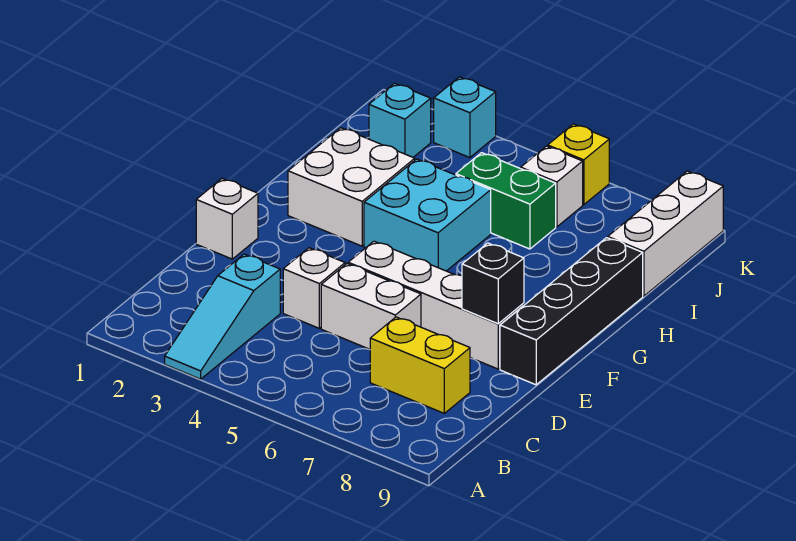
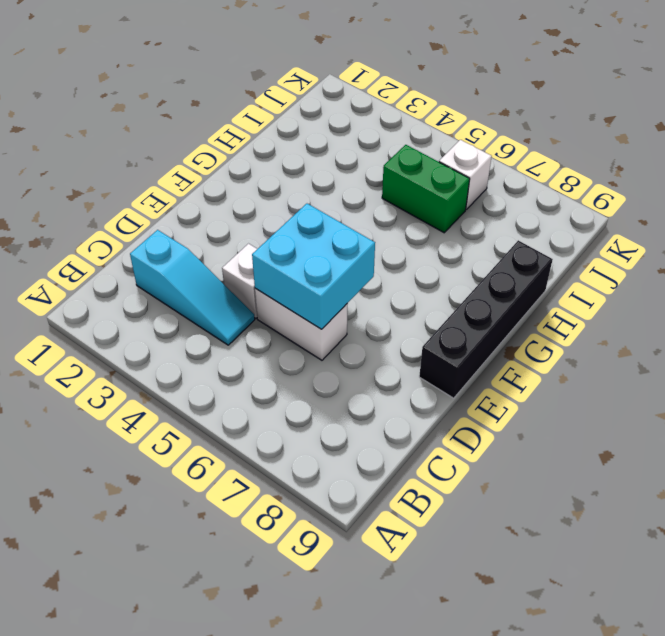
cyan slope C2:C4 level 1 top 2 -> cyan slope A3:C3 level 1 top C
cyan brick D5:E6 level 2 -> cyan brick G4:H5 level 1
none -> yellow brick C7:C8 level 1
none -> white brick E1 level 1
none -> white brick E5:E8 level 1

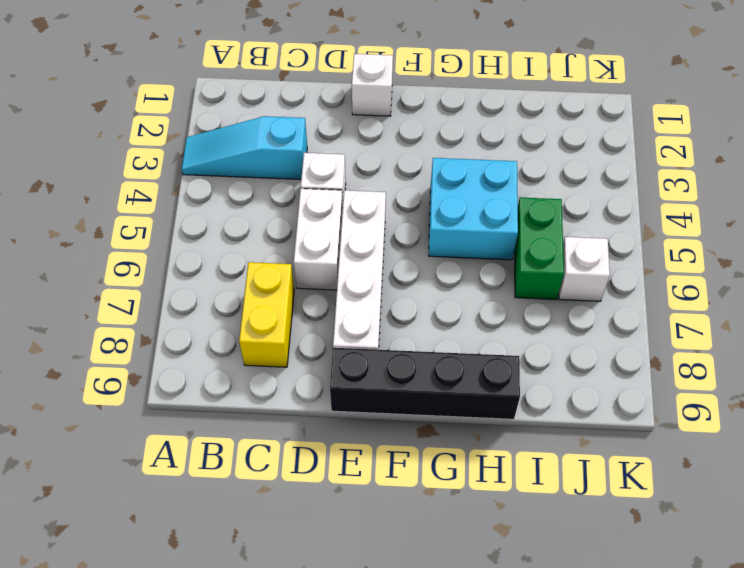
none -> white brick G2:H3 level 1
none -> white brick I9:K9 level 1
none -> cyan brick J2 level 1

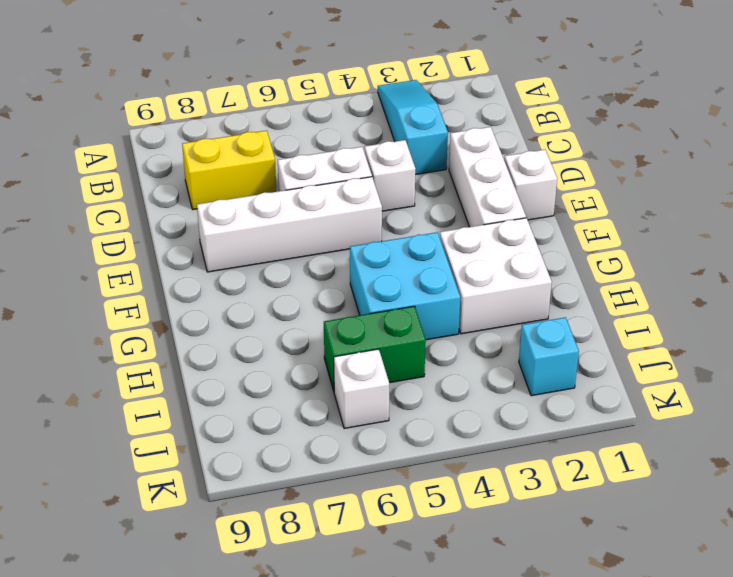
white brick D2:F2 level 1 -> white brick I9:K9 level 1
none -> black brick E9:H9 level 1
none -> cyan brick K3 level 1
none -> yellow brick K6 level 1

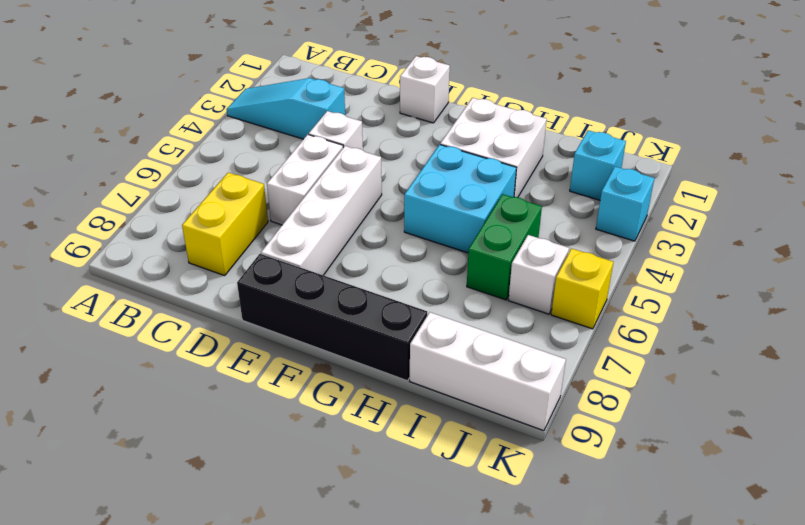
none -> black brick E8 level 2

